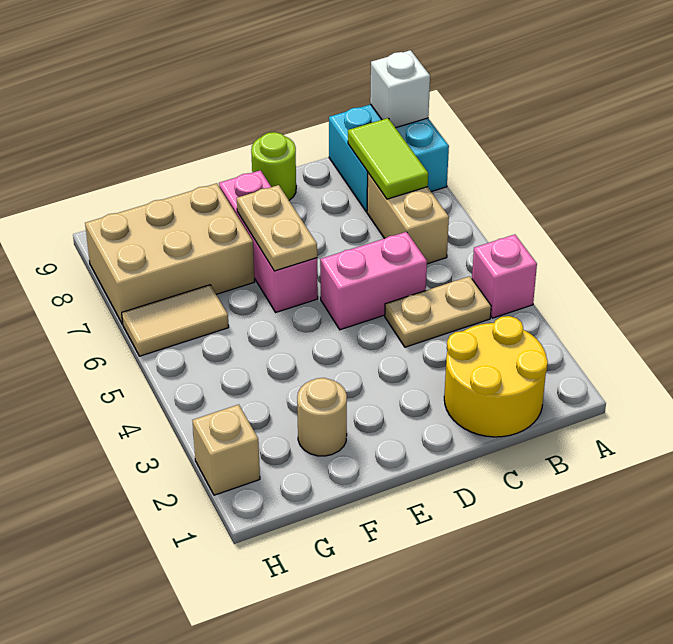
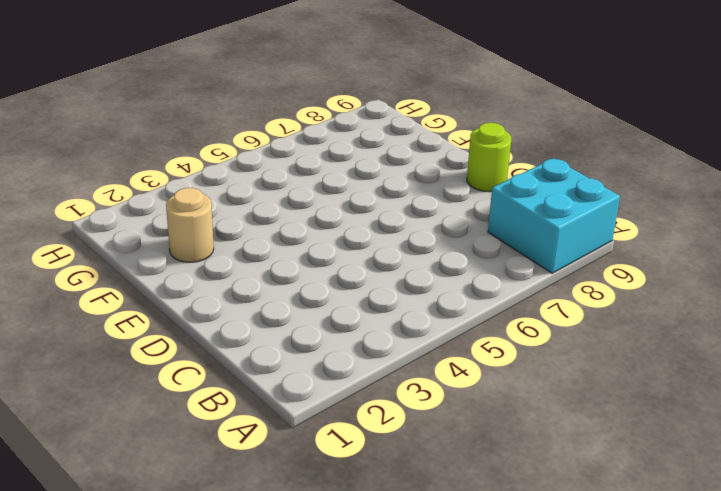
none -> pink brick A4 level 1
none -> yellow round brick B1:C2 level 1
none -> tan plate B4:C4 level 1

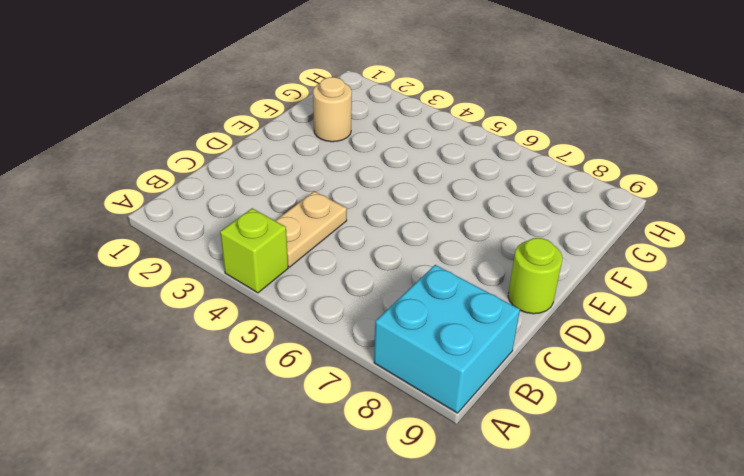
lime brick A4 level 1 -> pink brick A4 level 1
none -> yellow round brick B1:C2 level 1
none -> tan brick B6:B7 level 1
none -> pink brick C5:D5 level 1

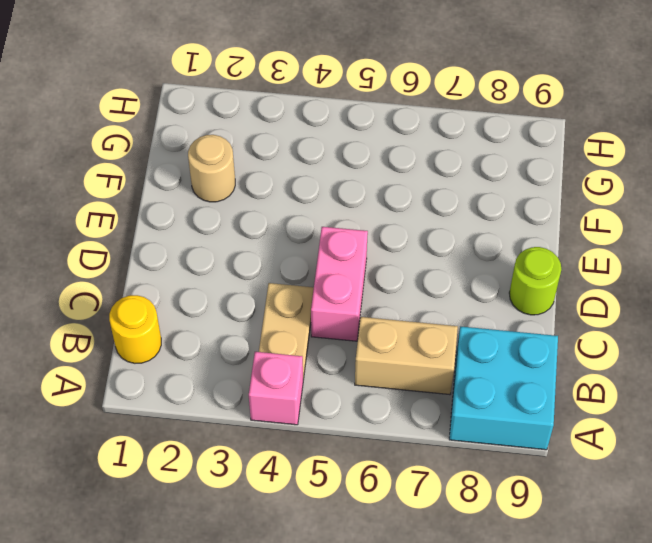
yellow round brick B1 level 1 -> yellow round brick B1:C2 level 1
none -> pink brick E6:E8 level 1
none -> tan brick F7:H8 level 1
none -> tan tile G6:H6 level 1

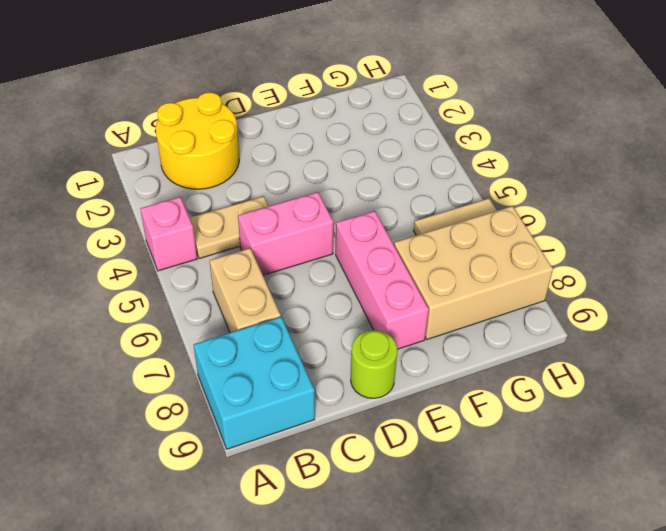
none -> tan round brick F2 level 1
none -> tan brick H2 level 1
none -> white brick A9 level 2

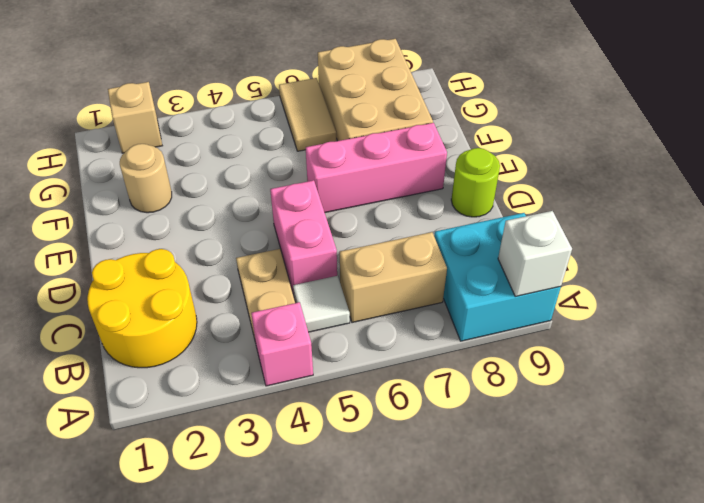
white tile B5 level 1 -> none
none -> lime tile B7:B8 level 2
none -> tan plate E6:E7 level 2

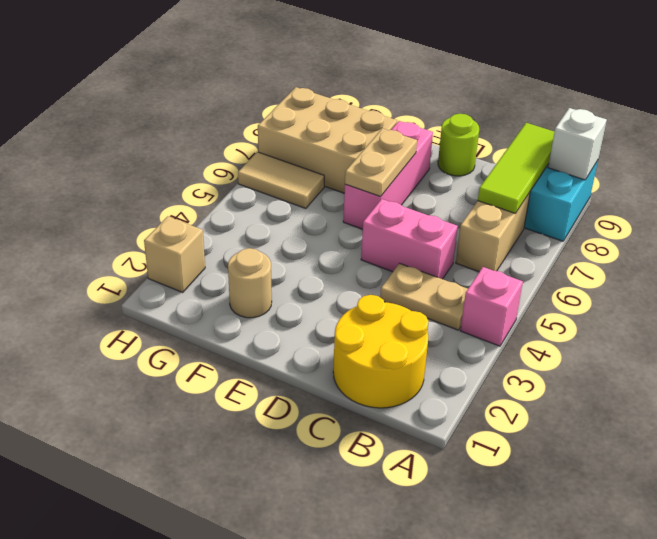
lime tile B7:B9 level 2 -> lime tile B7:B8 level 2

